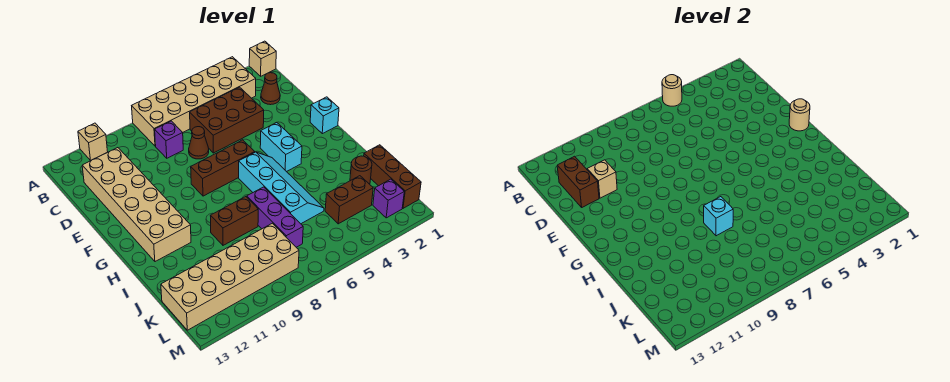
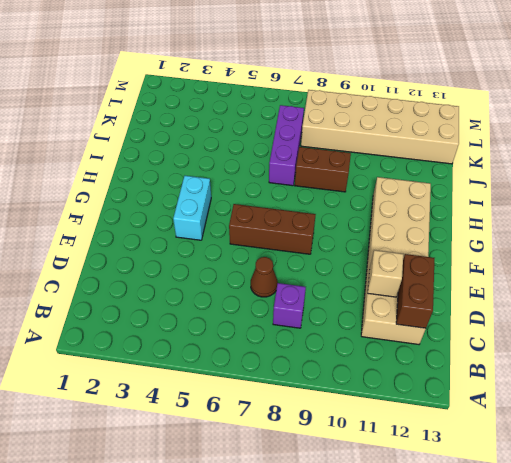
none -> tan brick A1 level 1
none -> tan brick A3:B8 level 1
none -> tan brick A11 level 1

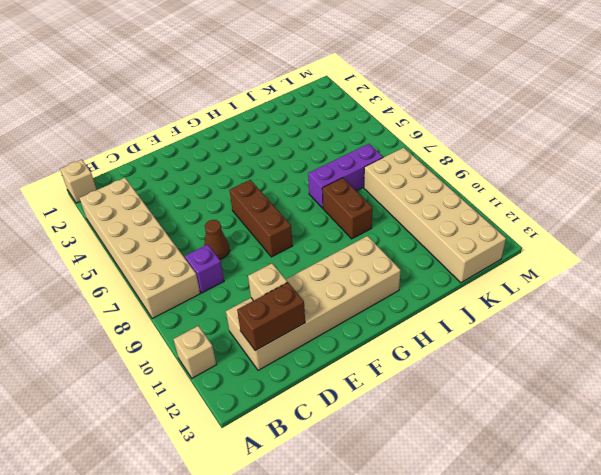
none -> brown cone C2 level 1
none -> brown brick C4:D6 level 1
none -> cyan brick F1 level 1

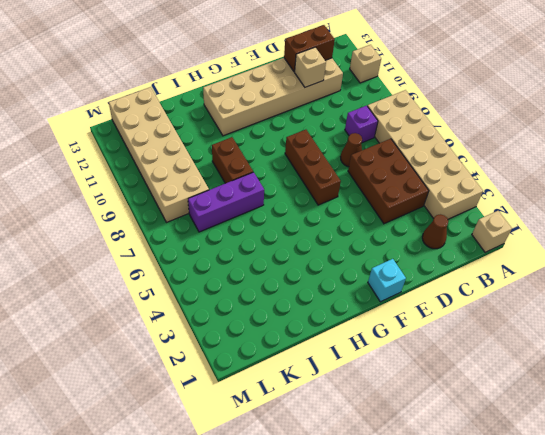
none -> cyan brick F4:G4 level 1
none -> cyan slope G5:J6 level 1 top 6
none -> brown brick J1:L1 level 1

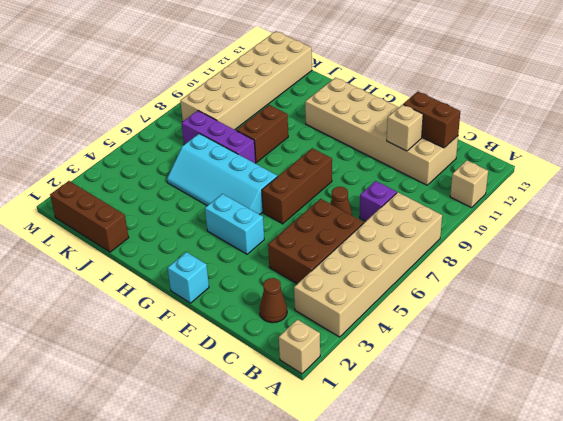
none -> brown round brick J2 level 1
none -> brown brick K3:K4 level 1
none -> purple brick L2 level 1

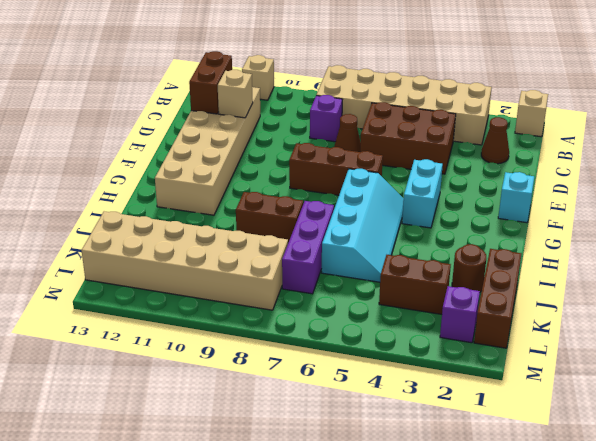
none -> tan round brick A5 level 2
none -> tan round brick F1 level 2
none -> cyan brick I8 level 2

